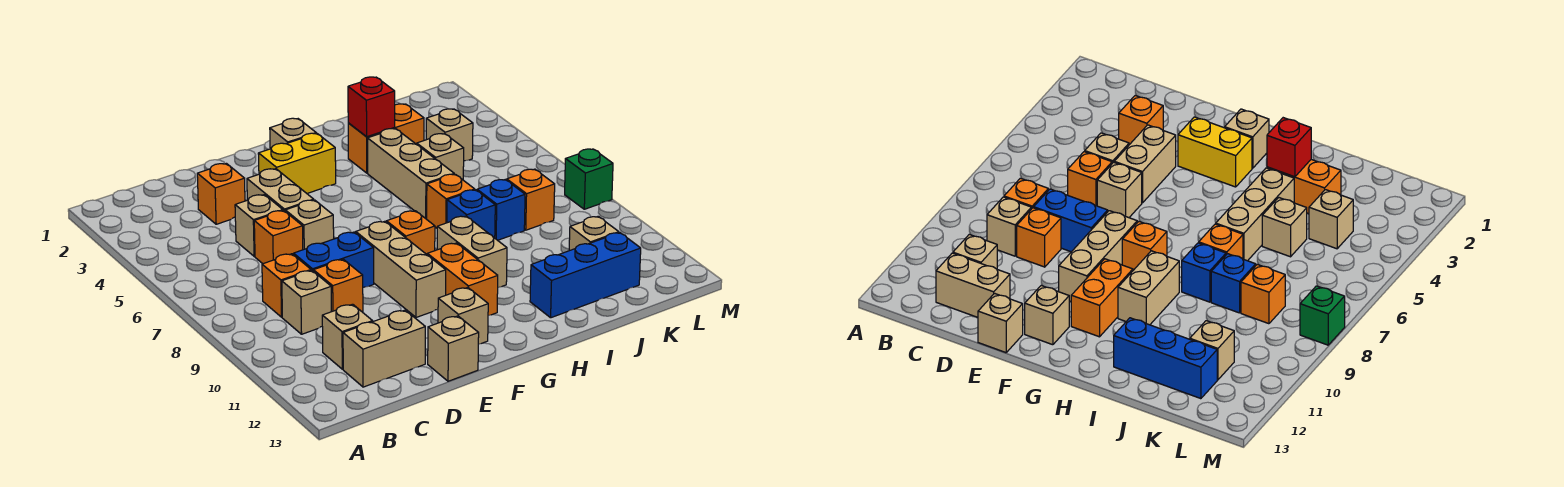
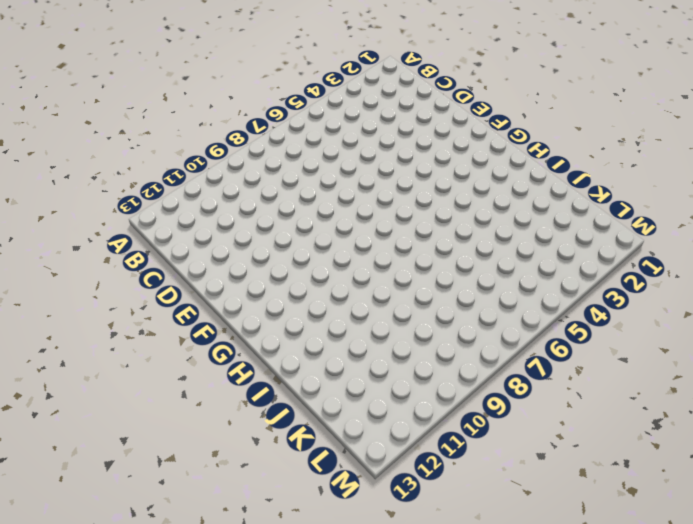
none -> orange brick C8 level 1
none -> tan brick C9 level 1
none -> tan brick C11 level 1
none -> tan brick C12:D12 level 1

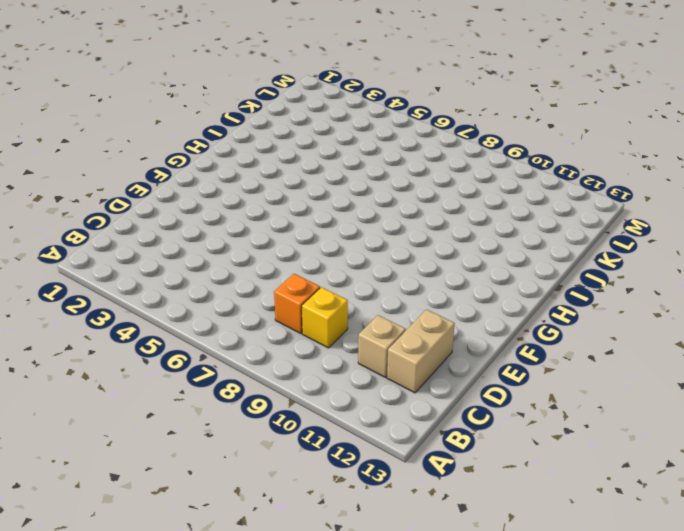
yellow brick C9 level 1 -> tan brick C9 level 1
none -> orange brick D3 level 1
none -> tan brick D5 level 1
none -> orange brick D6 level 1
none -> blue brick D8:E8 level 1

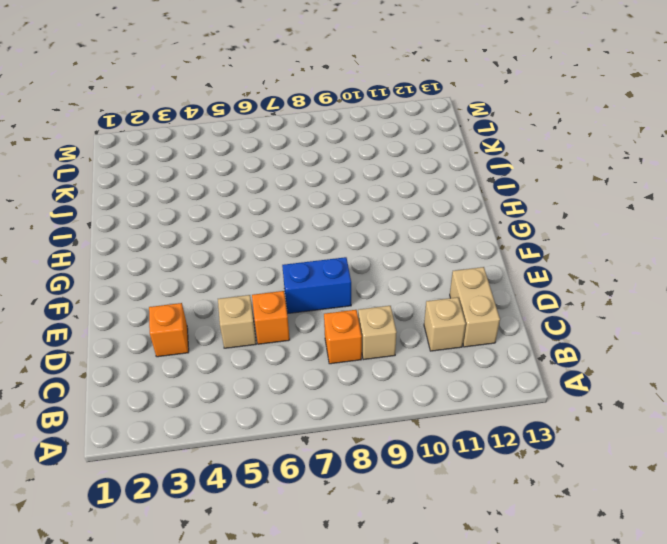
blue brick E7:E8 level 1 -> blue brick D8:E8 level 1
none -> orange brick D9 level 1
none -> tan brick E4:E5 level 1
none -> tan brick E6 level 1
none -> tan brick E13 level 1

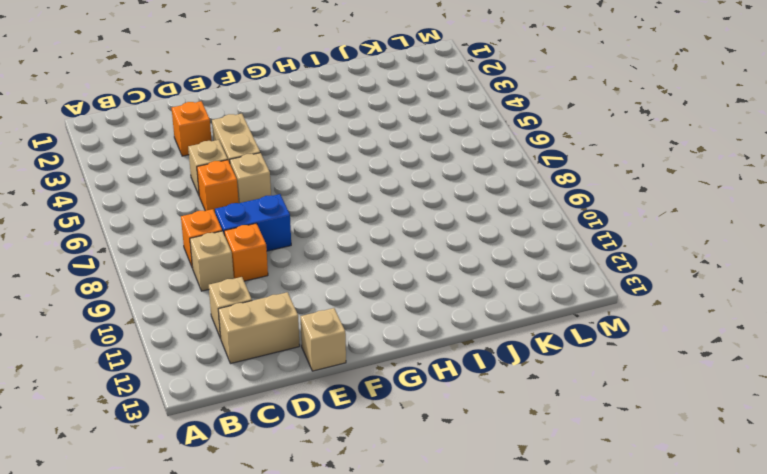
none -> yellow brick F3:G3 level 1
none -> tan brick F8:F10 level 1
none -> tan brick F12 level 1
none -> tan brick G2 level 1

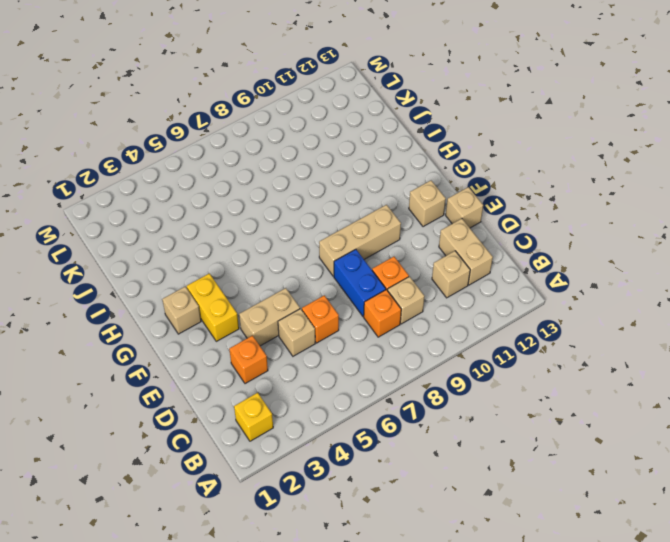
yellow brick B2 level 1 -> none
none -> tan brick E6 level 1
none -> orange brick G8 level 1
none -> orange brick G10:G11 level 1
none -> tan brick H9:H10 level 1

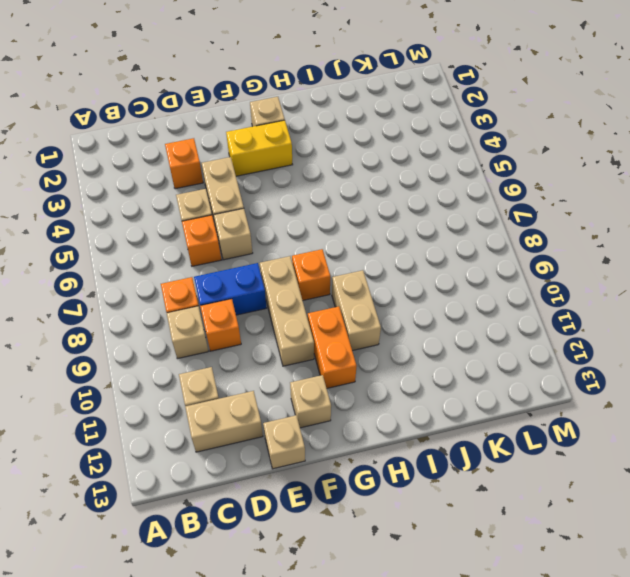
none -> orange brick I3:J3 level 1
none -> tan brick I4:I6 level 1
none -> orange brick I7 level 1
none -> blue brick I8 level 1

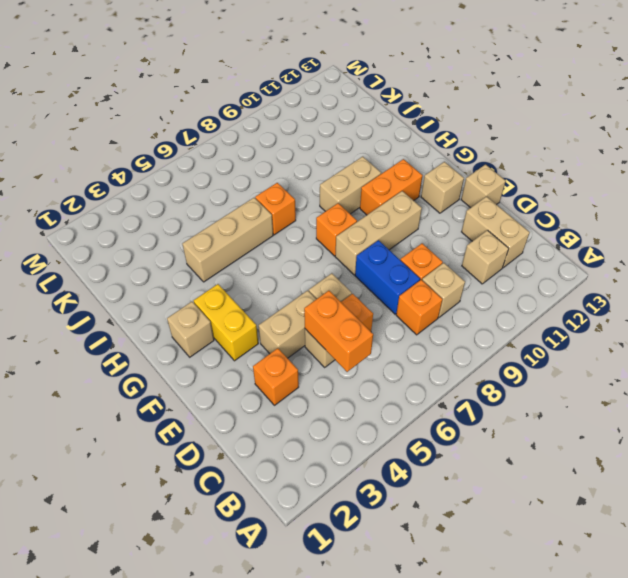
orange brick C5:D5 level 2 -> orange brick I3:J3 level 1
none -> blue brick I8 level 1
none -> blue brick I12:K12 level 1
none -> tan brick J5 level 1
none -> blue brick J8 level 1

